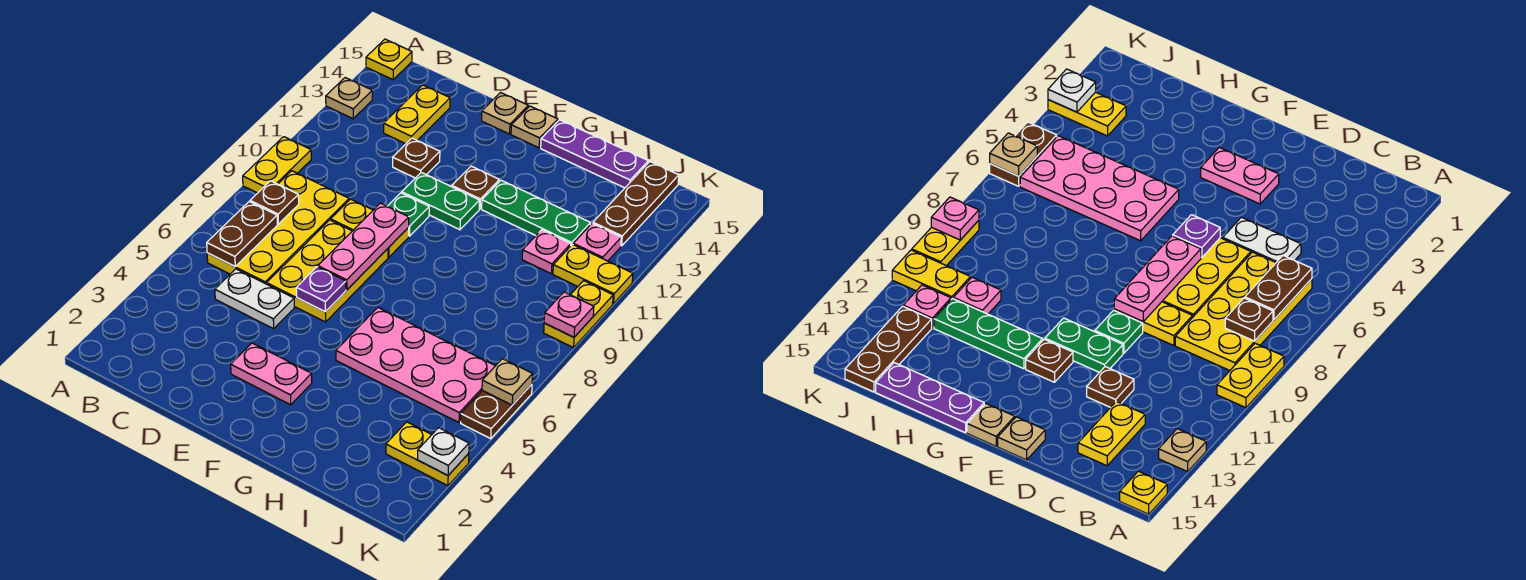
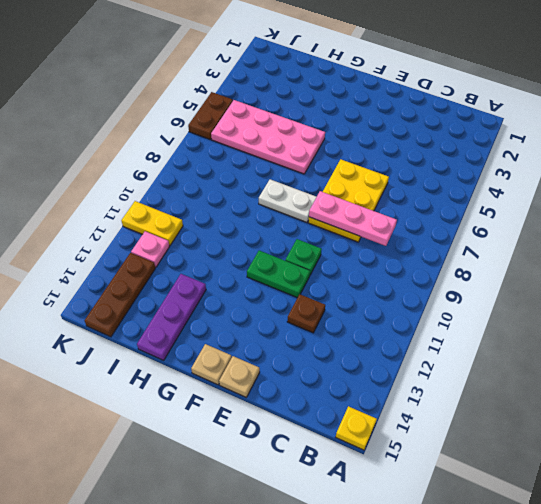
pink plate C8:E8 level 2 -> pink plate E7:E9 level 2
white plate F8:G8 level 1 -> white plate C5:D5 level 1
purple plate H13:H15 level 1 -> purple plate G15:I15 level 1
none -> yellow plate A9:A10 level 1
none -> tan plate A13 level 1
none -> yellow plate B6:C9 level 1
none -> yellow plate C13:C14 level 1

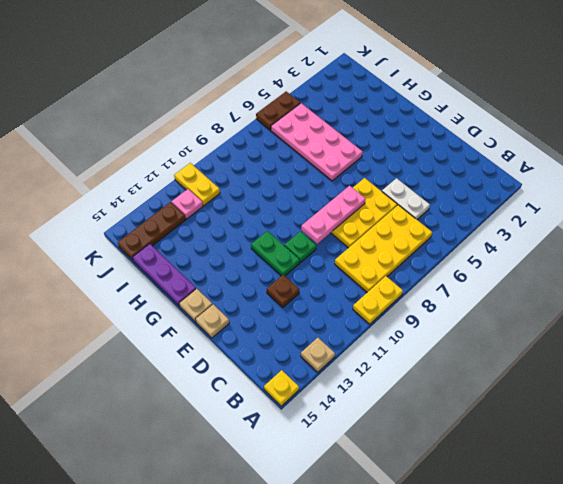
none -> yellow plate C13:C14 level 1
none -> yellow plate D9:E9 level 1
none -> pink plate E3:F3 level 1
none -> brown plate F12 level 1

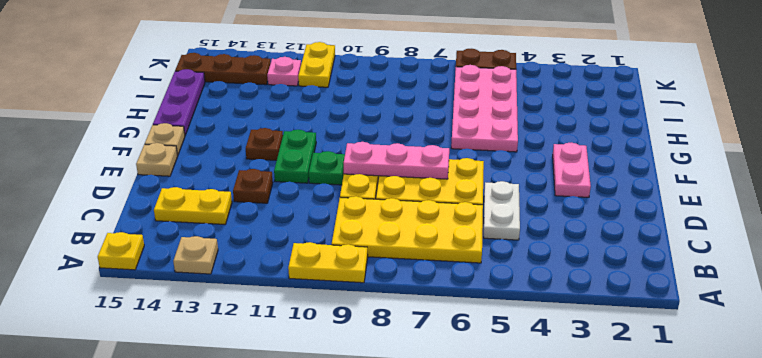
none -> green plate G12:I12 level 1
none -> pink plate I11 level 1
none -> yellow plate J3:K3 level 1
none -> yellow plate K9:K10 level 1

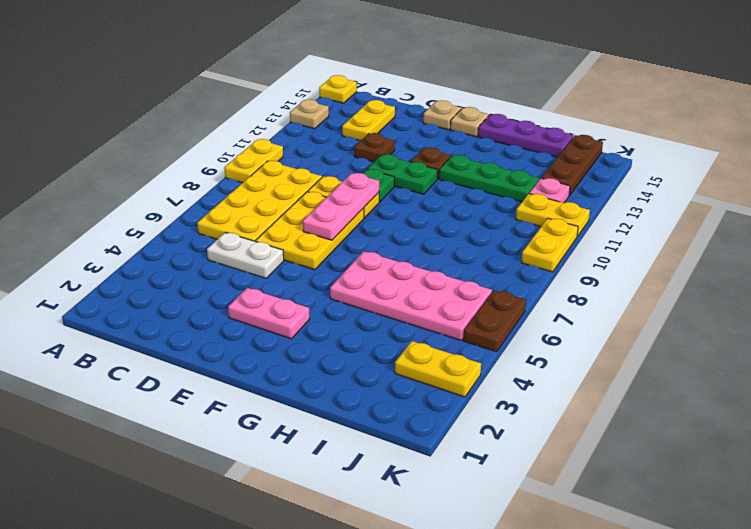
none -> pink plate I11 level 1
none -> brown plate B6:B7 level 2
none -> brown plate B8 level 2
none -> purple plate E6 level 2

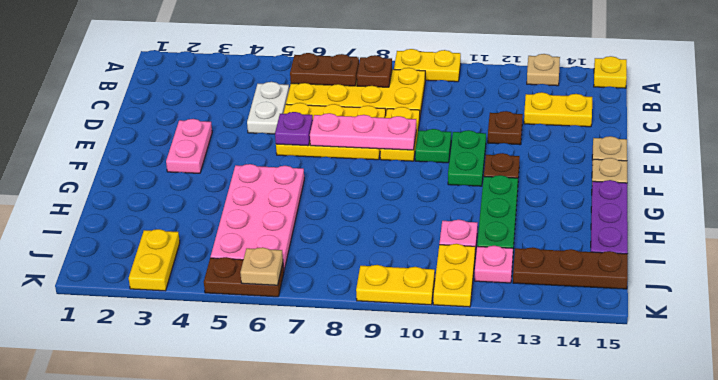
none -> white plate K3 level 2
none -> pink plate K9 level 2

